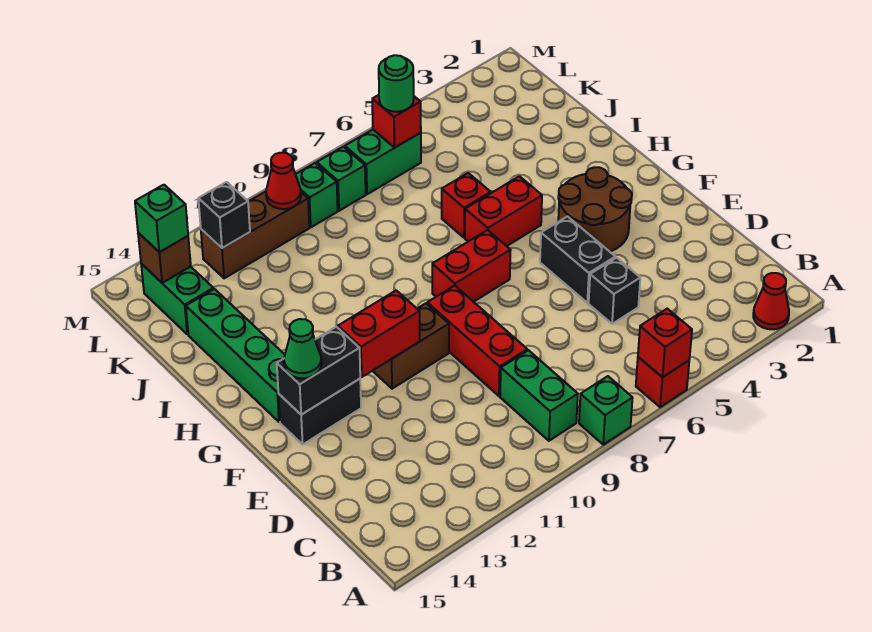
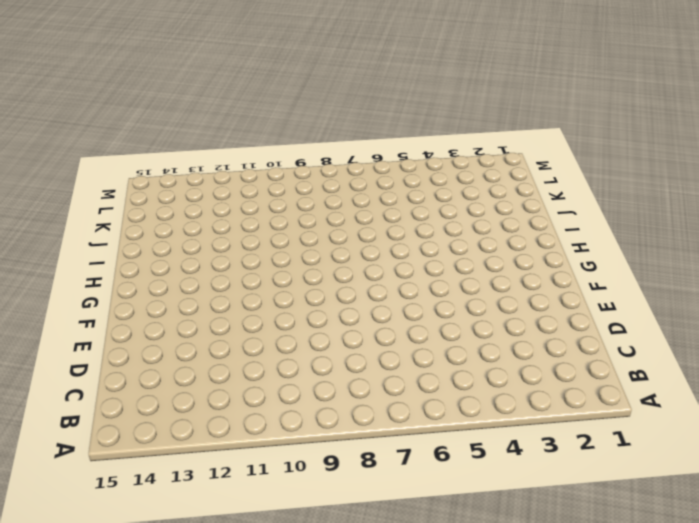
none -> red cone A2 level 1
none -> red brick A6 level 1
none -> green brick A8 level 1

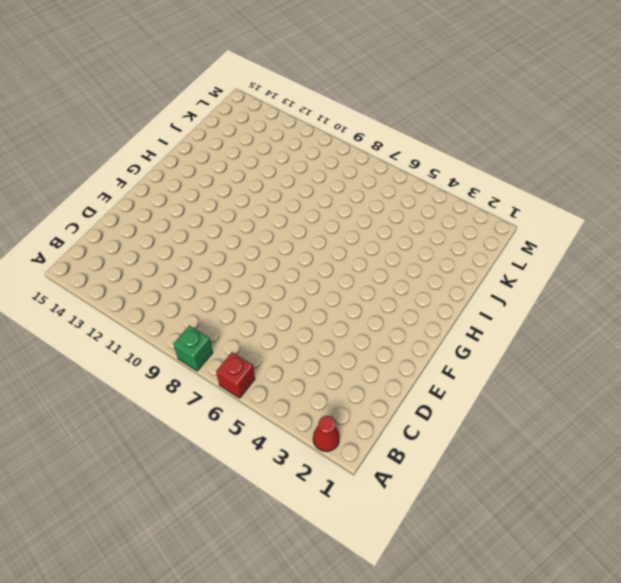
none -> green brick B9:C9 level 1
none -> black brick D5 level 1
none -> red brick D9:F9 level 1

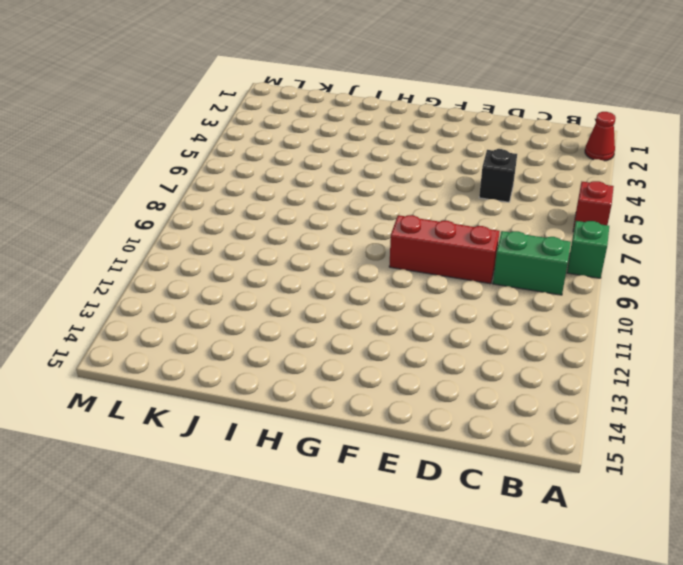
none -> black brick E5:F5 level 1
none -> brown round brick F3:G4 level 1
none -> brown brick F10:F11 level 1

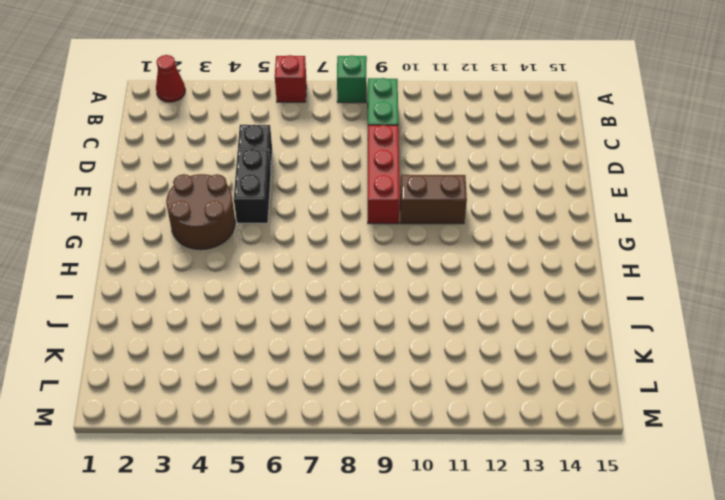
none -> black brick F13:F14 level 1
none -> red brick G7:G8 level 1
none -> green brick G14:J14 level 1

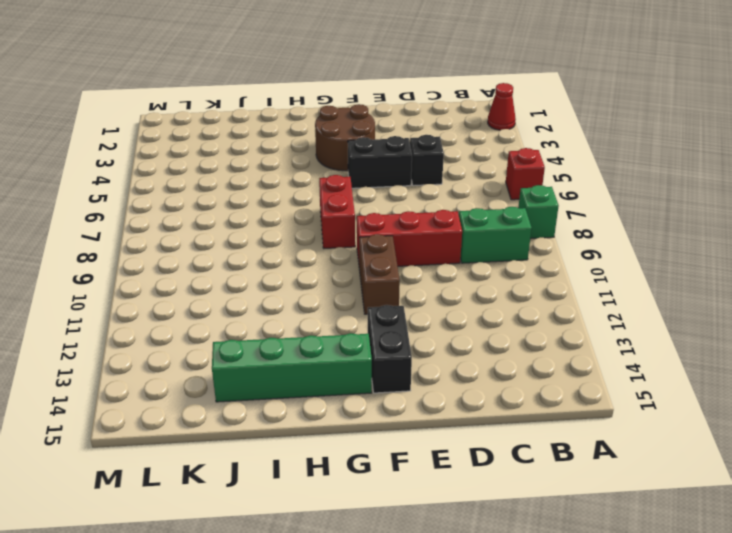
none -> red brick H5:H6 level 1
none -> red brick I6 level 1
none -> green brick K14:L14 level 1

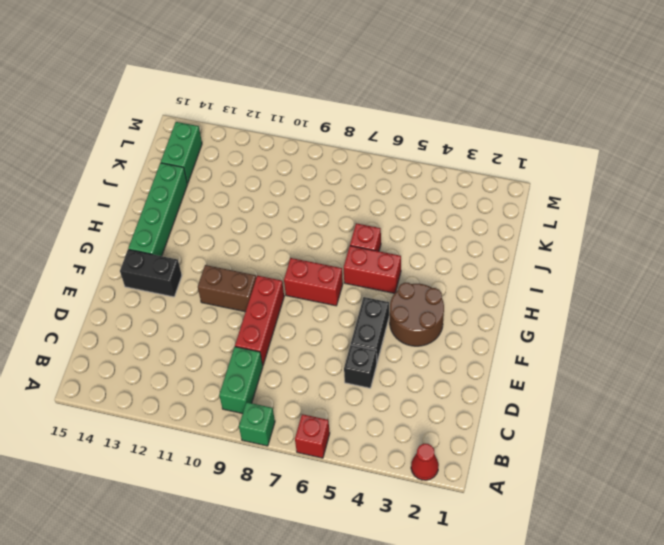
none -> green brick L6:L7 level 1
none -> green brick L8 level 1
none -> green brick L9 level 1

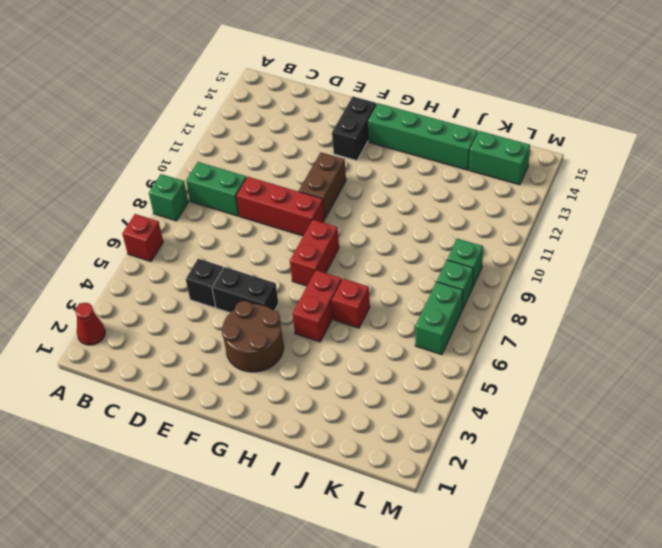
none -> brown brick L10:L12 level 1
none -> red brick A6 level 2
none -> red brick F11:F12 level 2

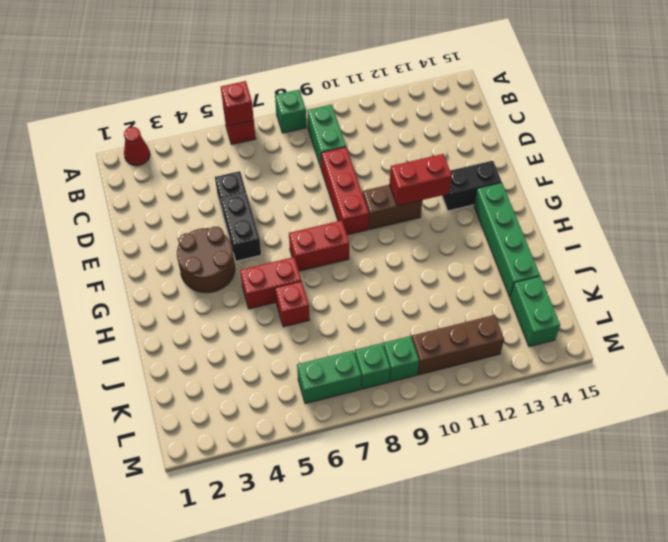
none -> black brick F13:F14 level 2
none -> red brick L6 level 2
none -> red cone L10 level 2

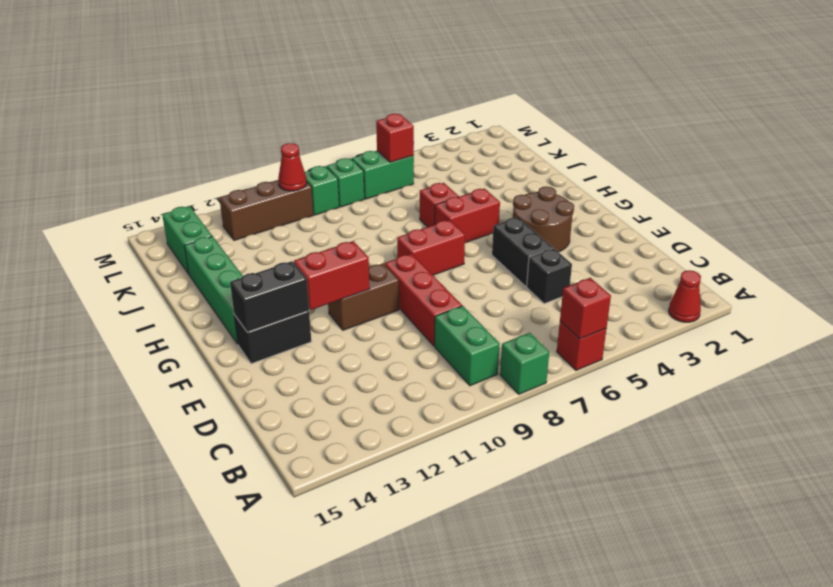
none -> black brick L12 level 2
none -> brown brick L14 level 2
none -> green cone F14 level 3

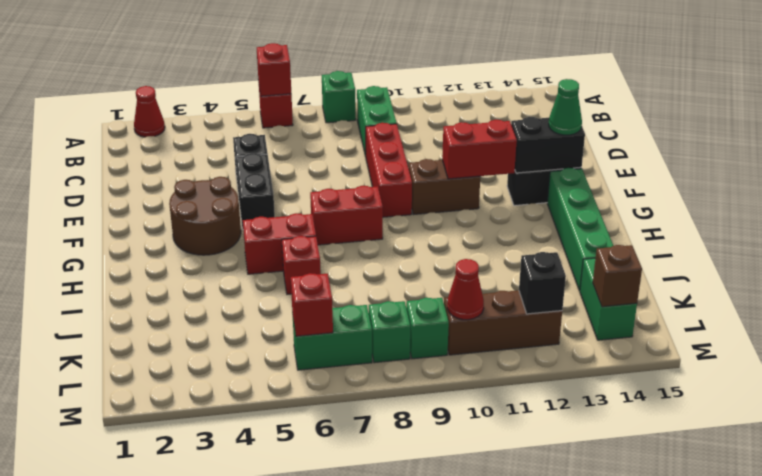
none -> green round brick L6 level 3
none -> green brick L14 level 3

